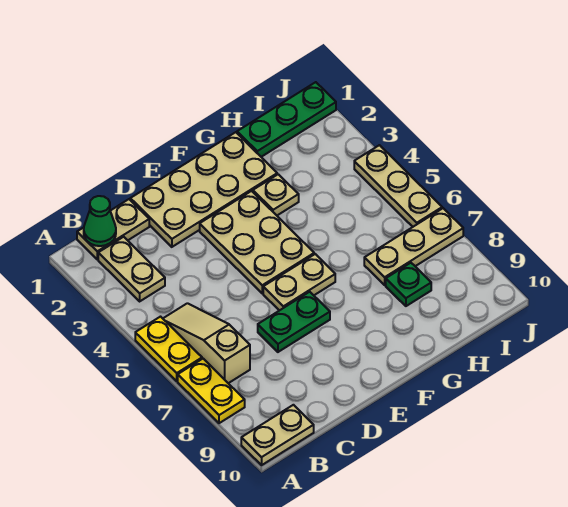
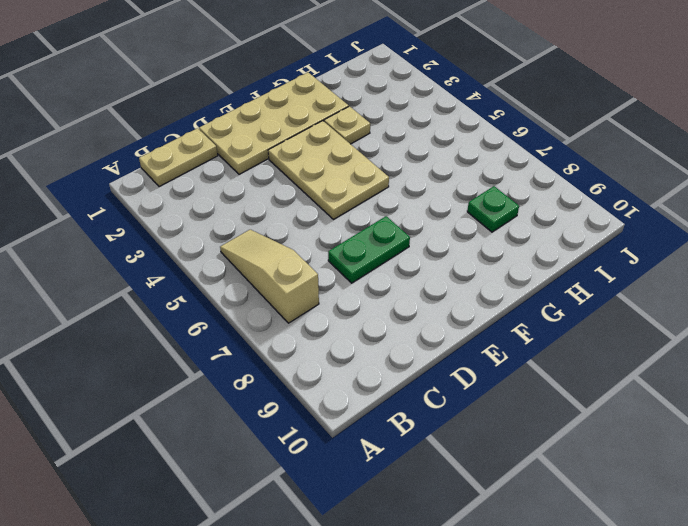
none -> yellow plate A5:A6 level 1
none -> yellow plate A7:A8 level 1
none -> tan plate A10:B10 level 1

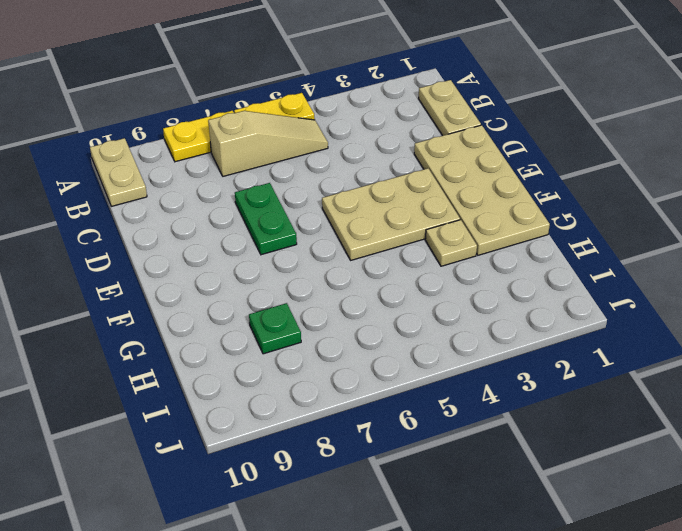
none -> tan plate B2:B3 level 1
none -> tan plate E6:F6 level 1
none -> green plate H1:J1 level 1

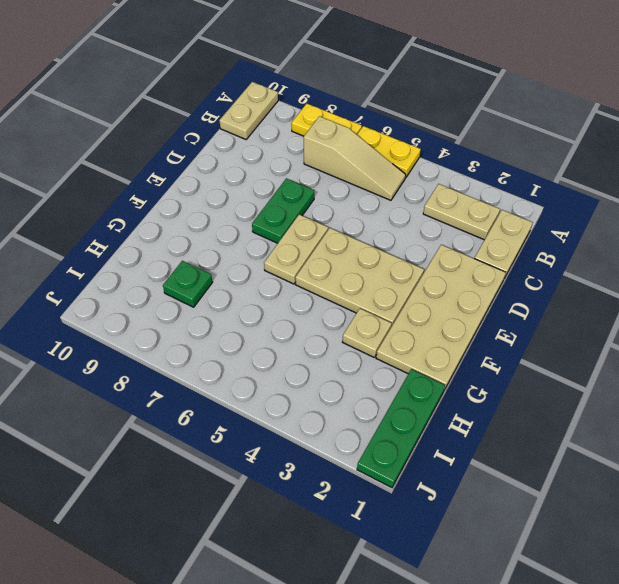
none -> tan plate H7:J7 level 1
none -> tan plate J4:J6 level 1
none -> green cone B1 level 2

